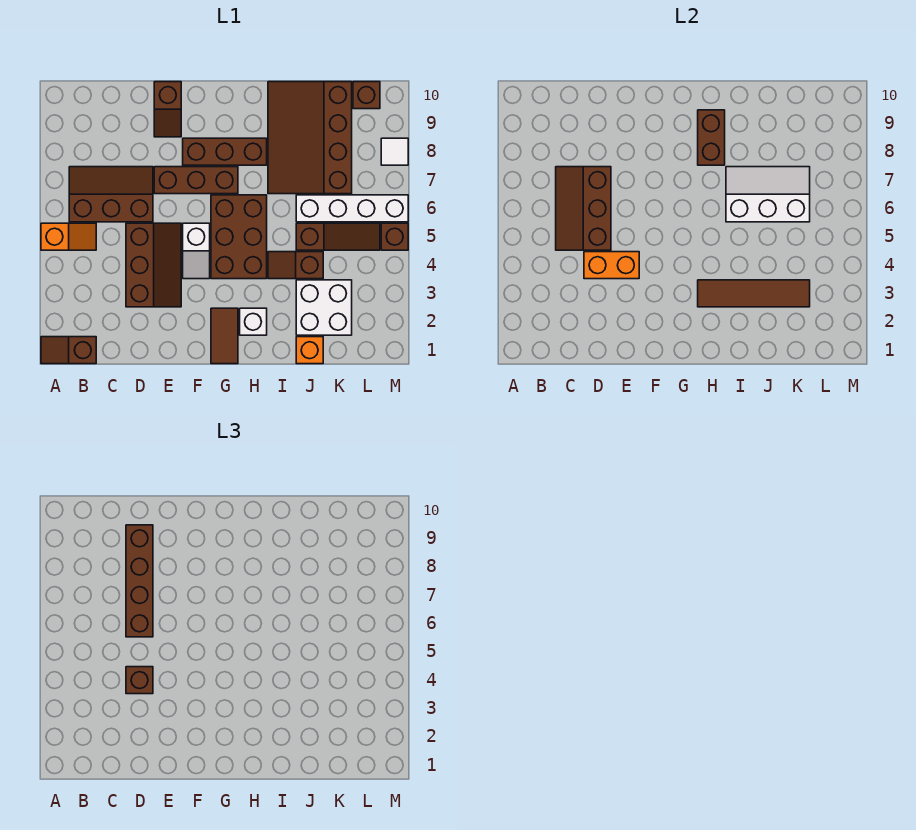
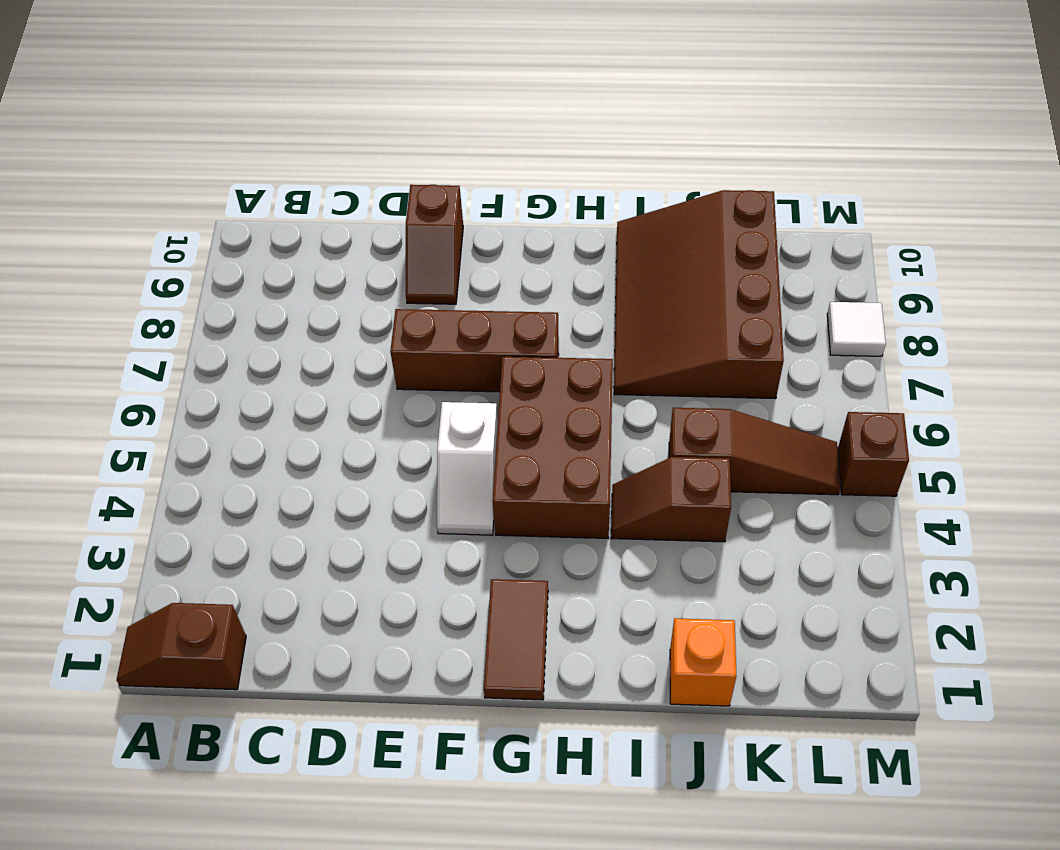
none -> orange slope A5:B5 level 1 top A
none -> brown slope B6:D7 level 1 top 6
none -> brown slope D3:E5 level 1 top D

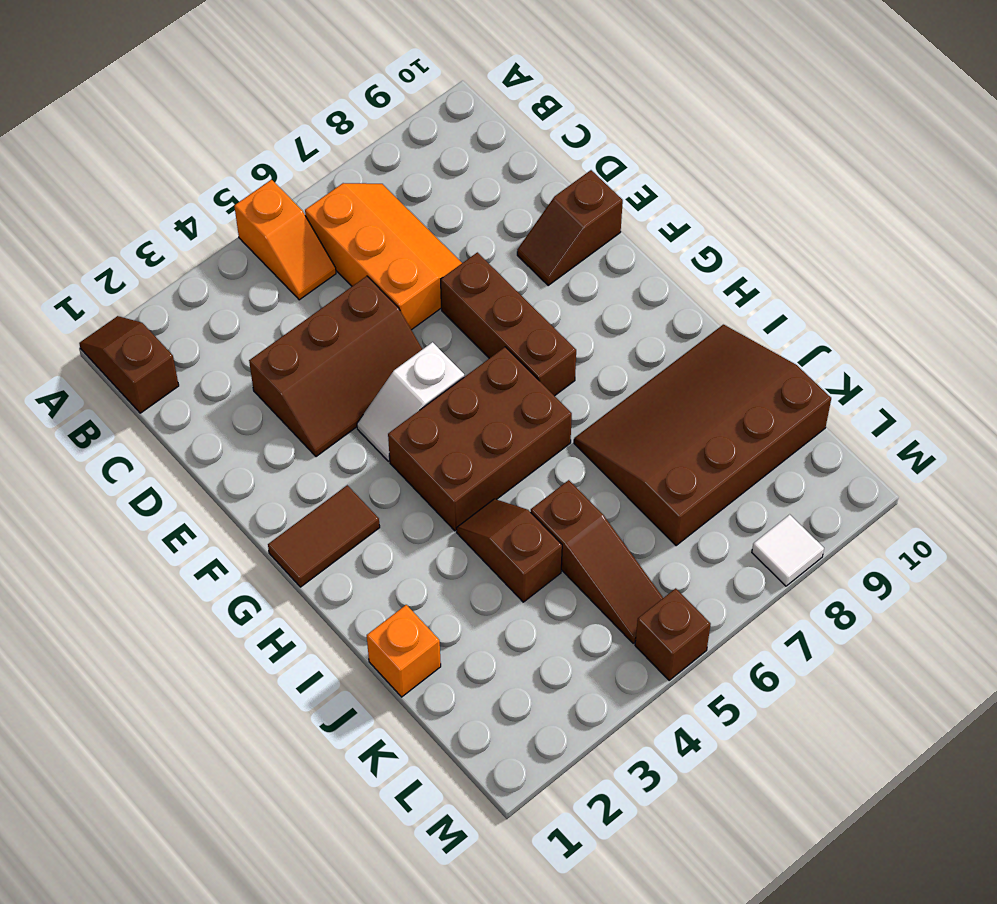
orange slope B6:D7 level 1 top 6 -> brown slope B6:D7 level 1 top 6
none -> brown brick F8:H8 level 1
none -> white brick H2 level 1
none -> white brick J2:K3 level 1

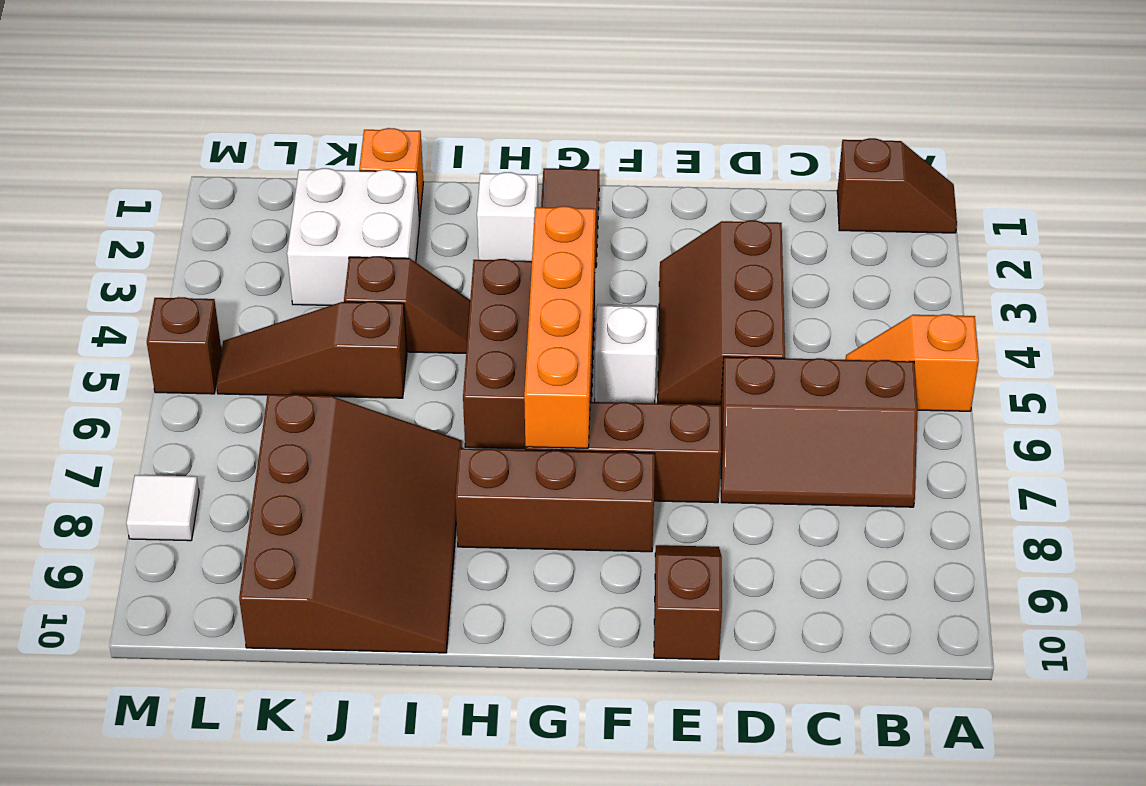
orange brick G4:G7 level 2 -> none
none -> white brick J6:M6 level 1
none -> brown brick L10 level 1
none -> brown slope C5:D7 level 2 top D

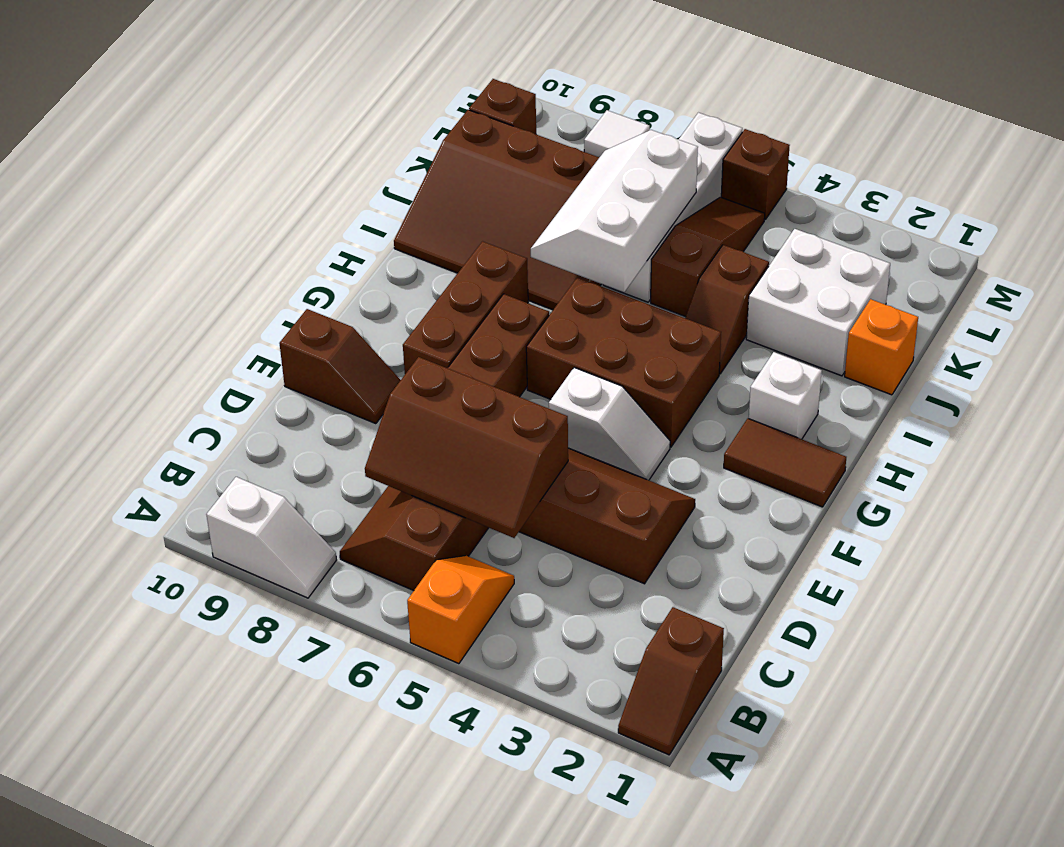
white slope A8:A9 level 1 top 9 -> none
none -> orange brick D4:E4 level 2
none -> brown tile H3:K3 level 2
none -> brown brick H8:H9 level 2

